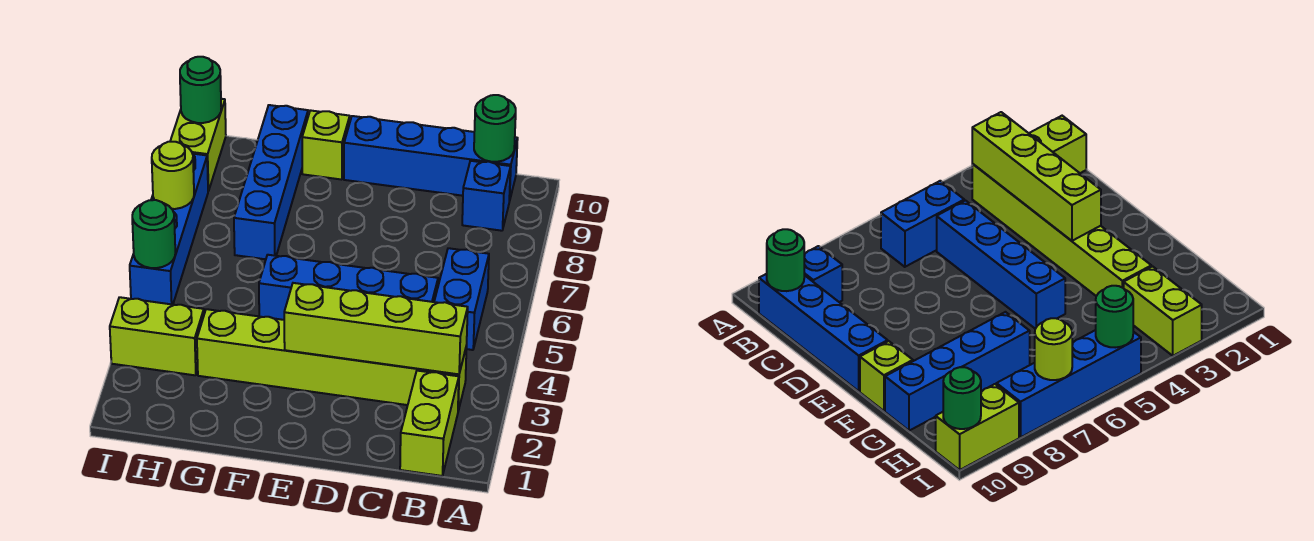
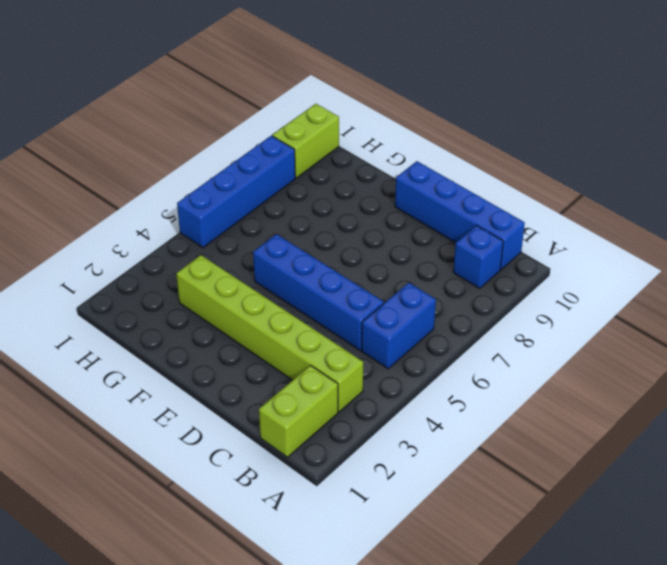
none -> lime brick F10 level 1
none -> blue brick G7:G10 level 1
none -> lime brick H3:I3 level 1

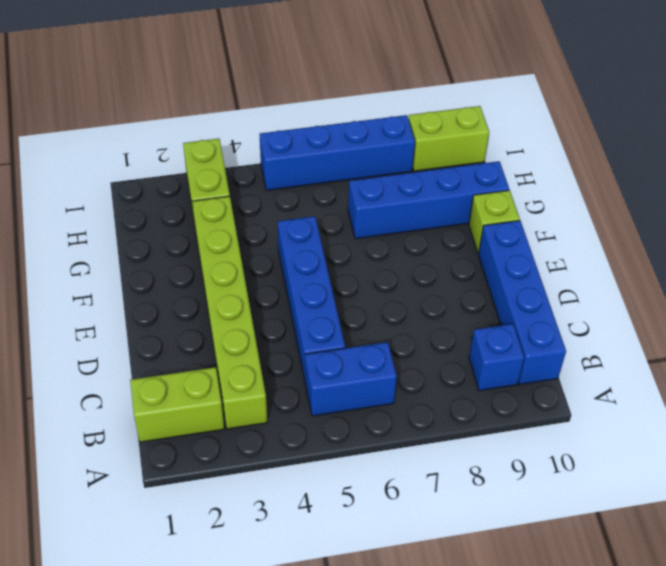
none -> lime brick B3:E3 level 2
none -> green round brick B10 level 2
none -> green round brick I5 level 2

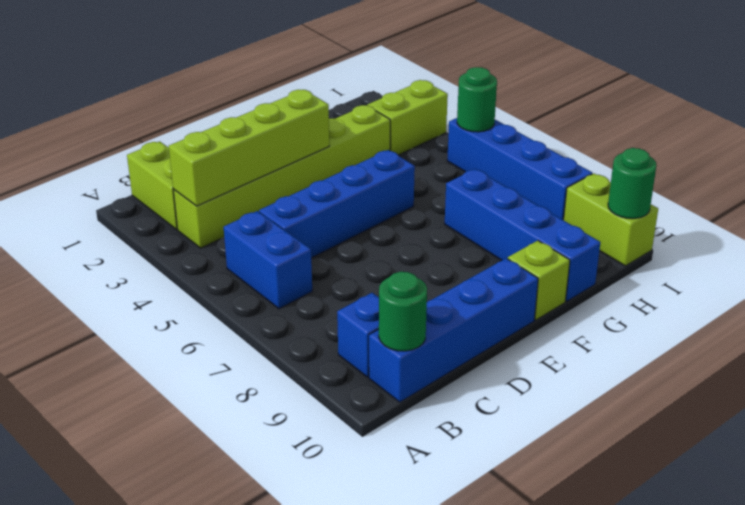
none -> lime round brick I7 level 2

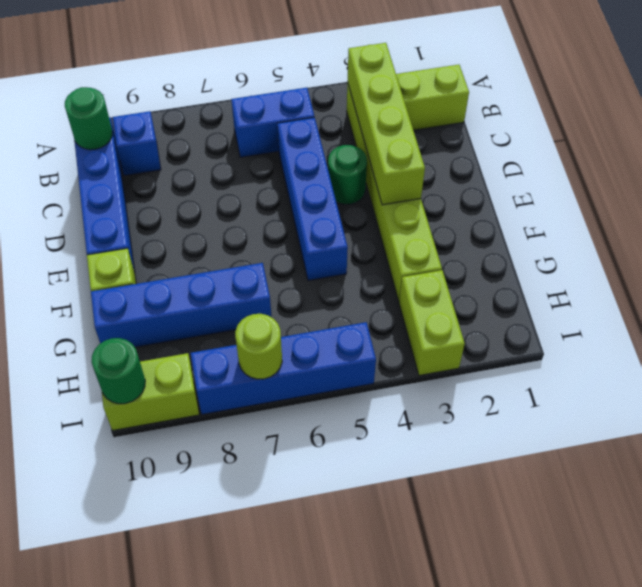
green round brick D4 level 1 -> green round brick I5 level 2

